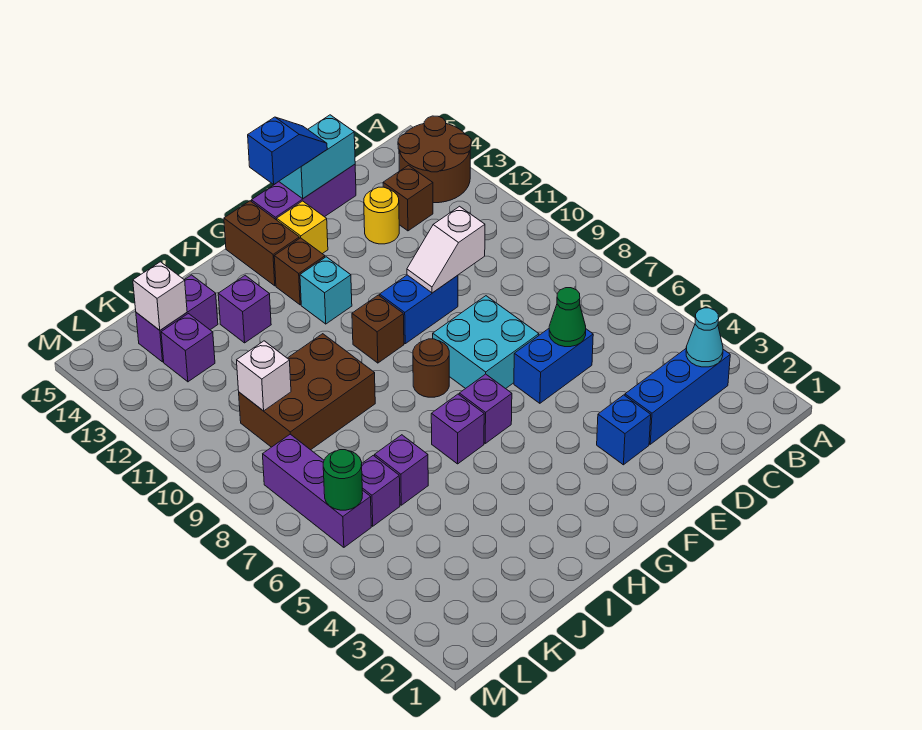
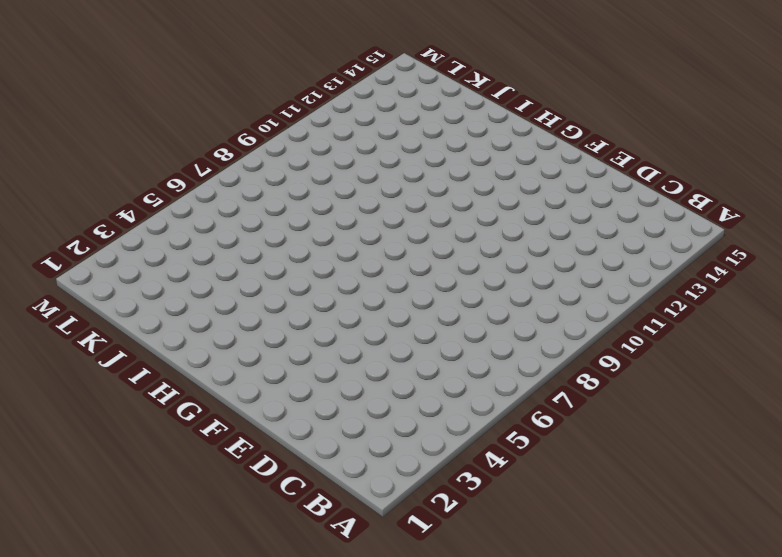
none -> brown round brick A13:B14 level 1
none -> blue brick B3:D3 level 1
none -> brown brick C13 level 1
none -> blue brick D6:E6 level 1

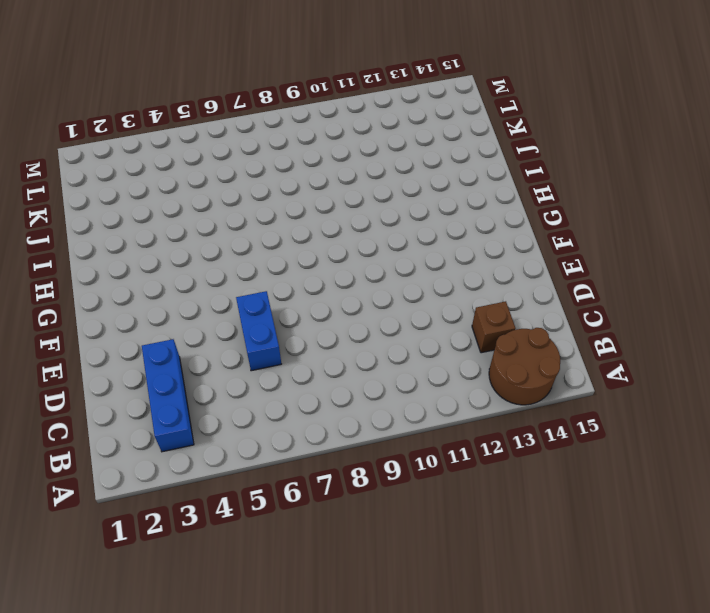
none -> yellow round brick D13 level 1
none -> purple brick D15:F15 level 1
none -> blue brick E3 level 1
none -> cyan brick E7:F8 level 1

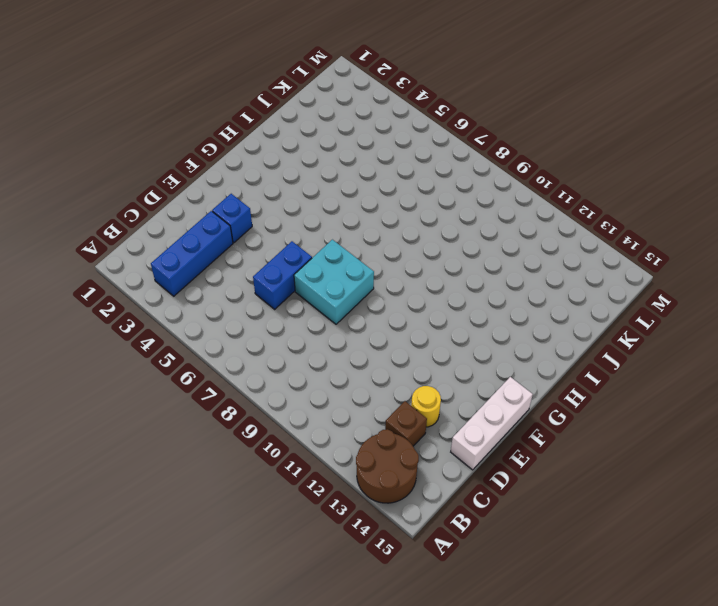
white brick D15:F15 level 1 -> purple brick D15:F15 level 1
none -> blue brick E10:F10 level 1
none -> yellow brick F14 level 1
none -> purple brick G6 level 1
none -> brown round brick G8 level 1

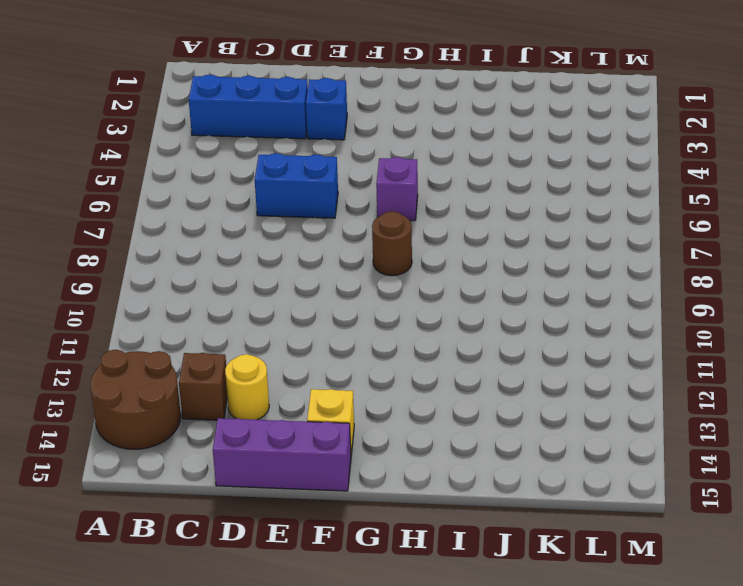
none -> cyan brick E7:F8 level 1
none -> blue brick E10:F10 level 1
none -> brown brick G10 level 1
none -> cyan brick G12 level 1

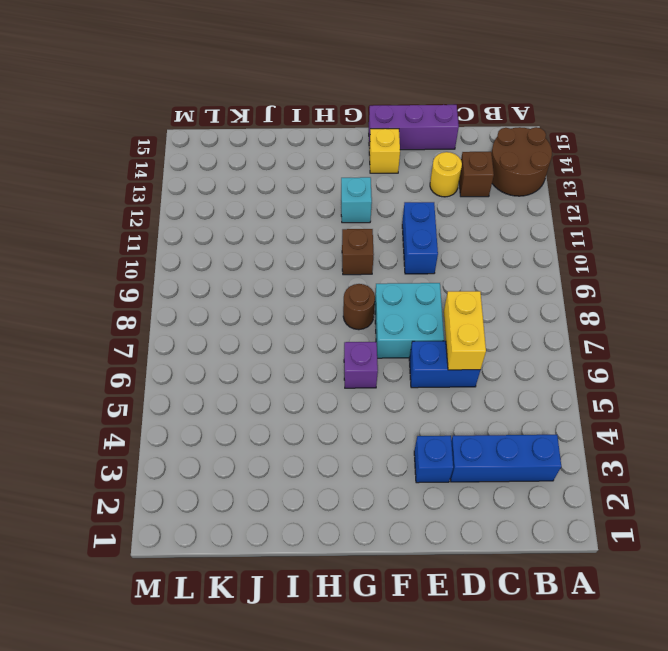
yellow brick D6:D7 level 2 -> green cone D6 level 2
blue brick E10:E11 level 1 -> blue brick E10:F10 level 1
none -> brown brick G13 level 1
none -> brown brick G14:G15 level 1
none -> purple brick H6 level 1
none -> brown brick I9:K10 level 1

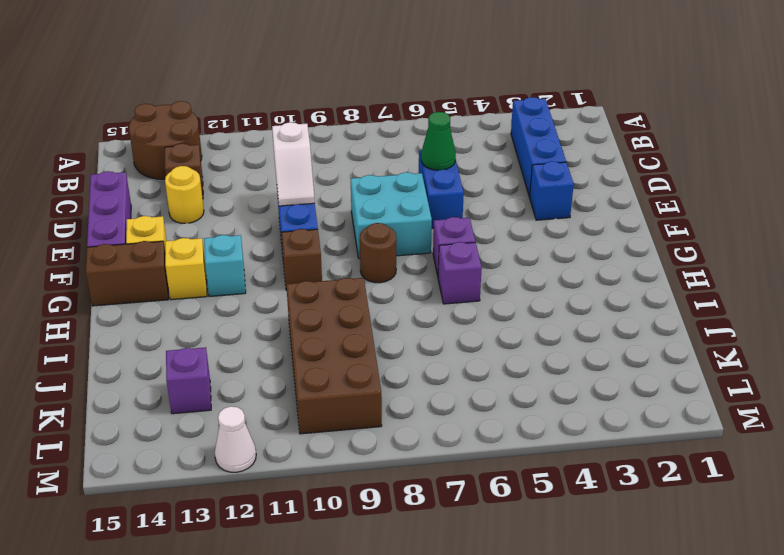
yellow brick G13 level 1 -> brown brick G13 level 1
brown brick I9:L10 level 1 -> brown brick I9:K10 level 1
white cone M12 level 1 -> none
none -> purple brick I13 level 1
none -> purple brick J6 level 1
none -> purple brick J14:K14 level 1
none -> purple brick K6 level 1

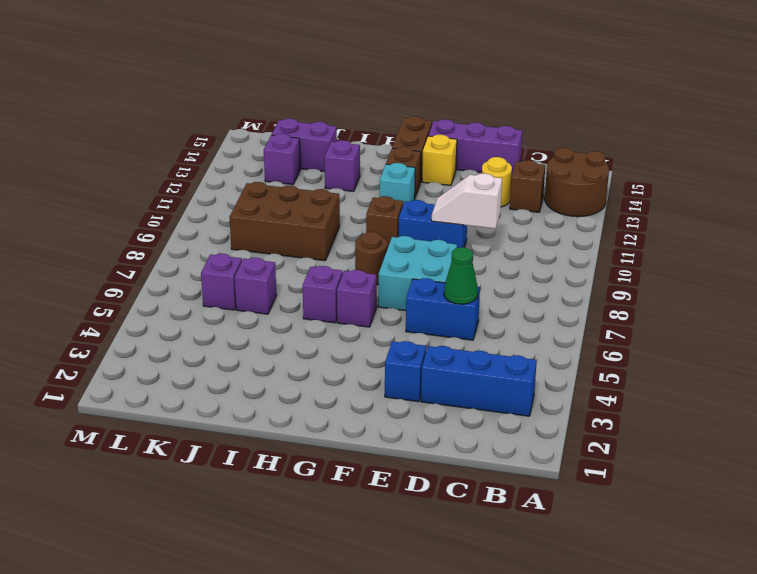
none -> purple brick L6:L8 level 1
none -> cyan cone B3 level 2
none -> cyan brick D15:E15 level 2
none -> white brick K10 level 2

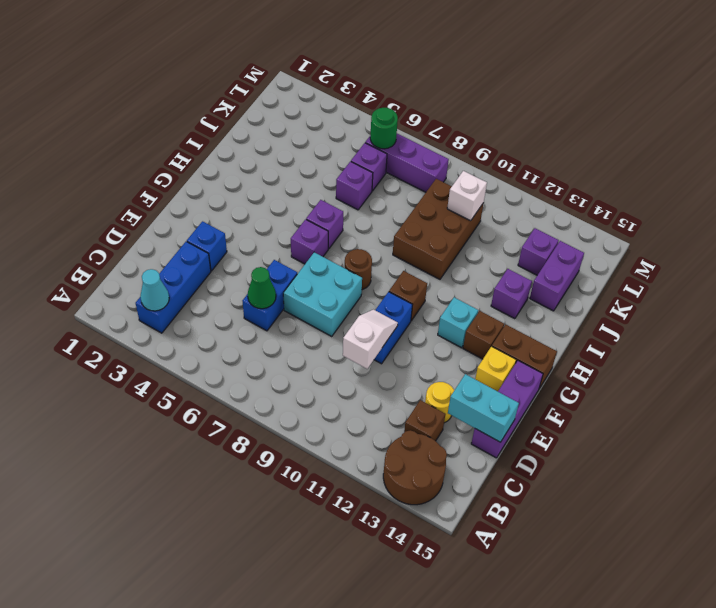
cyan brick D14:D15 level 2 -> cyan brick D15:E15 level 2
none -> white brick K14 level 2
none -> blue slope E15:F15 level 3 top F

